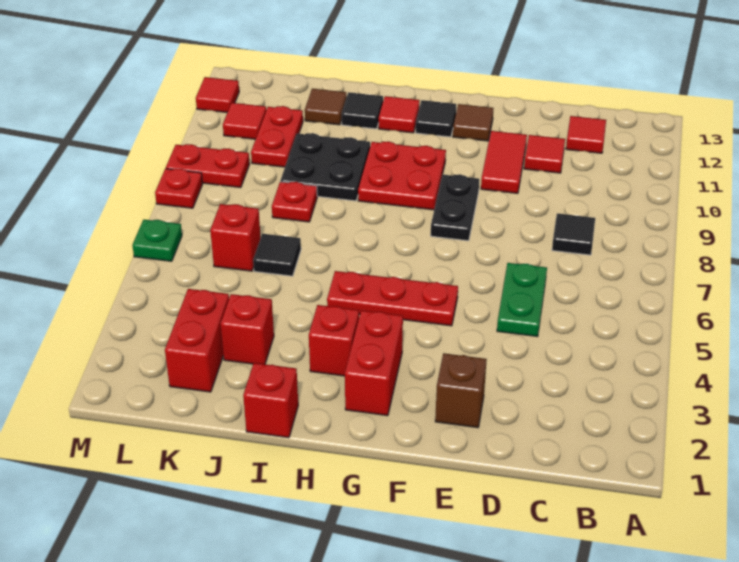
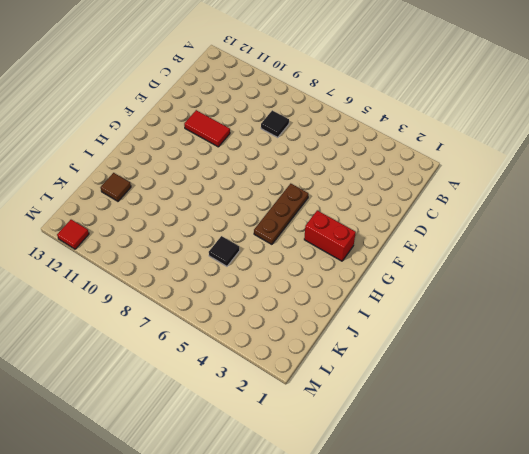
brown plate F5:H5 level 1 -> red plate F5:H5 level 1
none -> red tile C12 level 1
none -> green plate D5:D6 level 1
none -> red tile D11 level 1

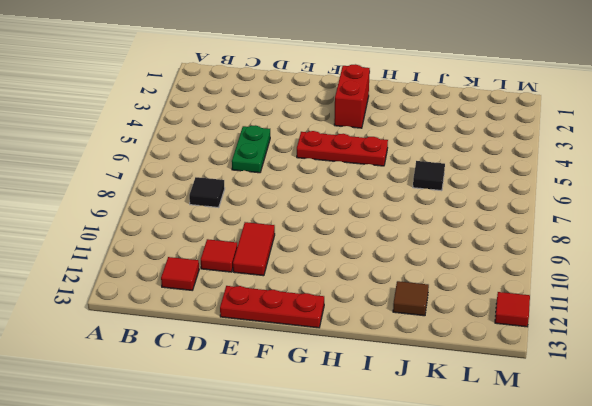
red plate E13:G13 level 1 -> none
none -> brown brick E2 level 1
none -> black plate F8:F9 level 1
none -> brown tile F12 level 1

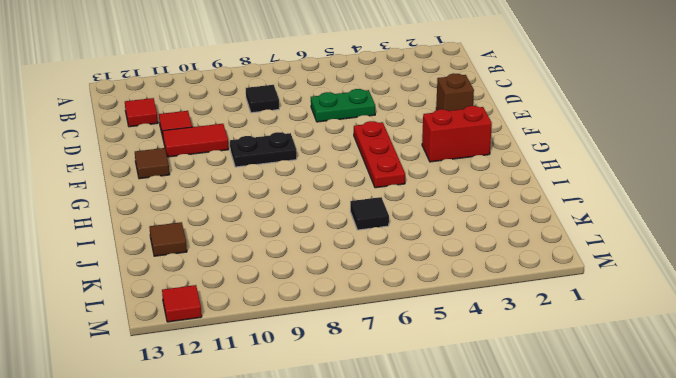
none -> red plate G9:H10 level 1
none -> black tile G12 level 1
none -> red brick H3 level 1

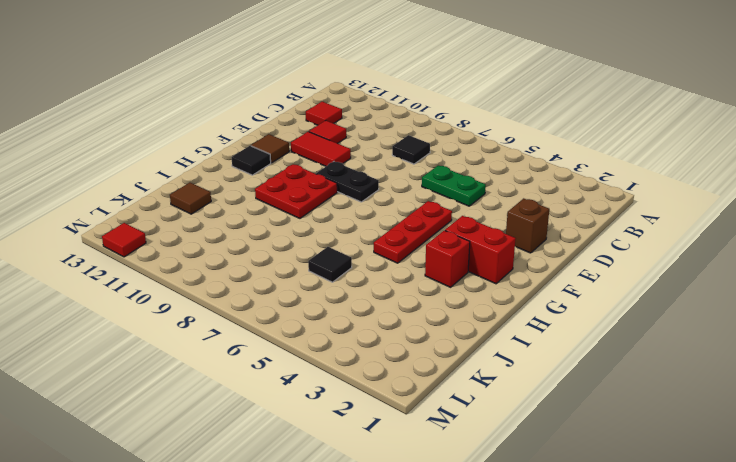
none -> red tile H12 level 1
none -> red brick I1 level 1
none -> black plate I9:J10 level 1

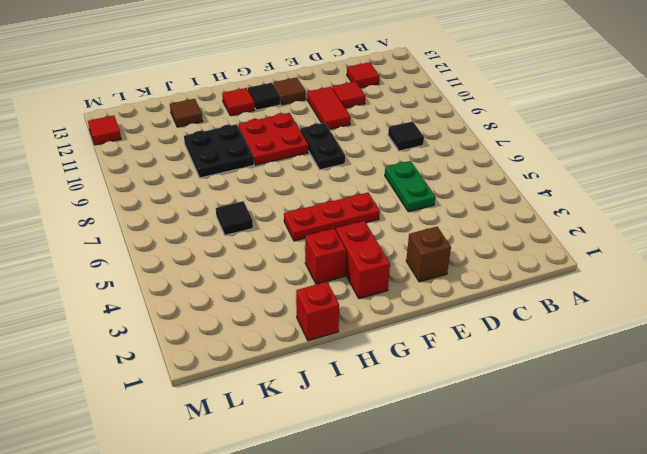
none -> black tile I12 level 1
none -> red brick J3 level 1
none -> red plate J8 level 1

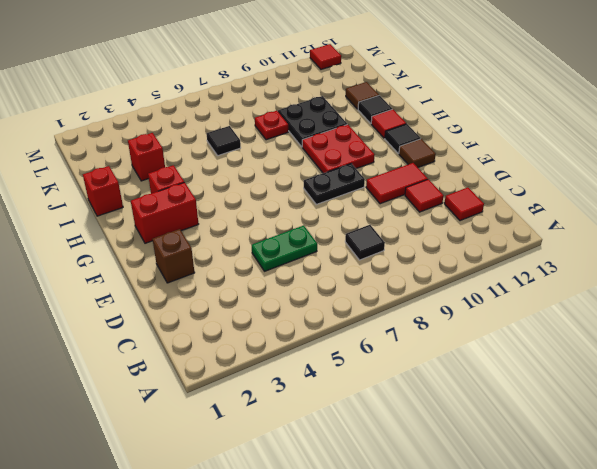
none -> red plate F5:H5 level 1
none -> red brick K2:K3 level 1
none -> red brick K6 level 1

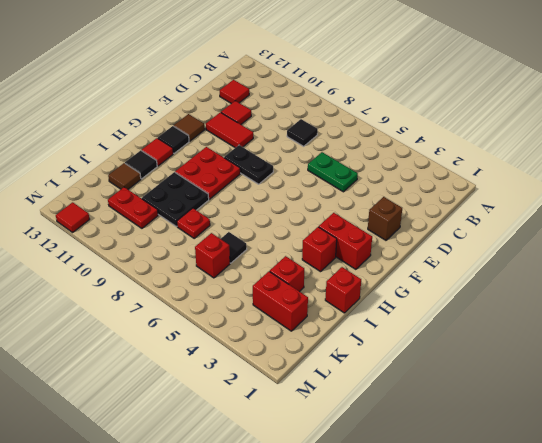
none -> red plate F5:H5 level 1
none -> red plate L9:M9 level 1
none -> red tile L11 level 1

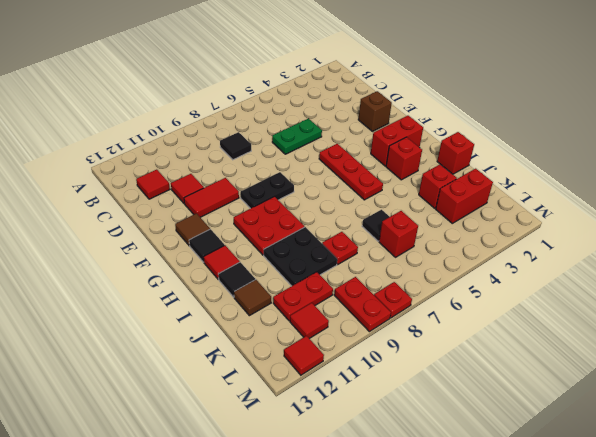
none -> green plate M6 level 1

